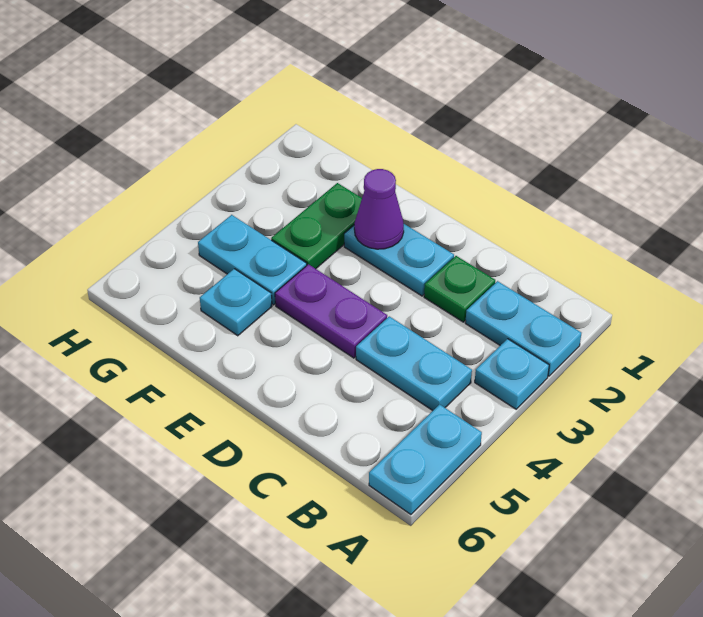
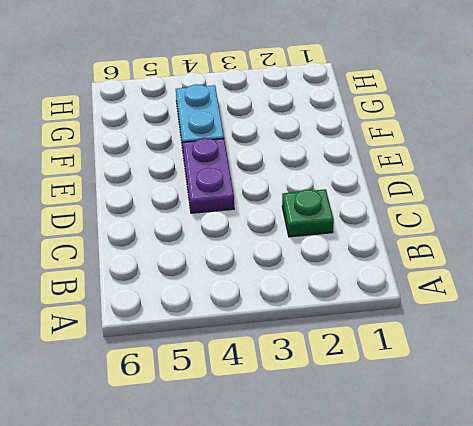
none -> cyan plate A2:B2 level 1
none -> cyan plate A3 level 1

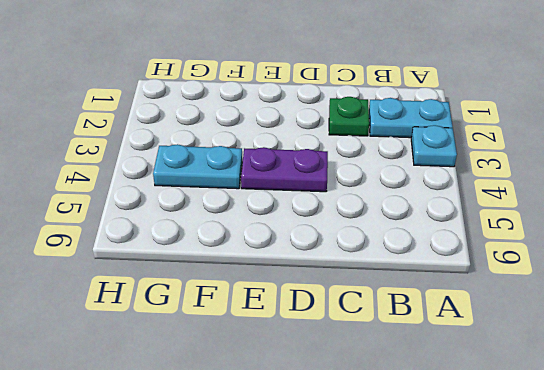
none -> cyan plate A5:A6 level 1
none -> cyan plate B4:C4 level 1

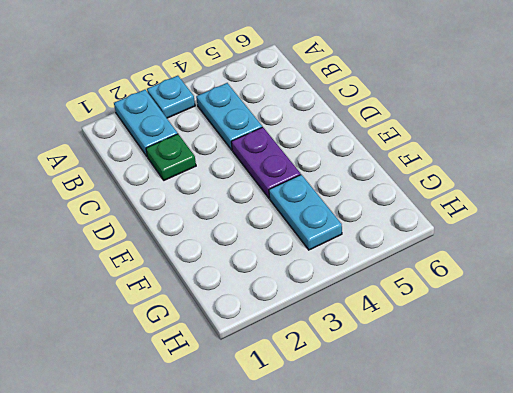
none -> cyan plate A5:A6 level 1
none -> cyan plate D2:E2 level 1

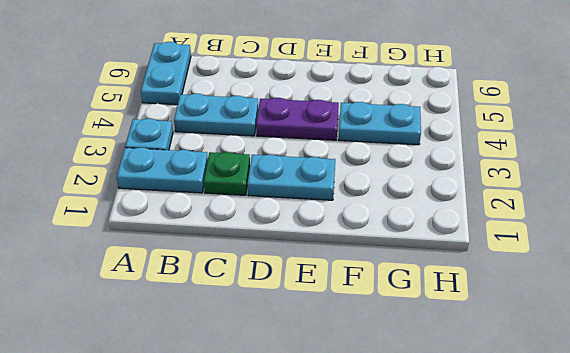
none -> green plate F2:F3 level 1
none -> cyan plate F5 level 1

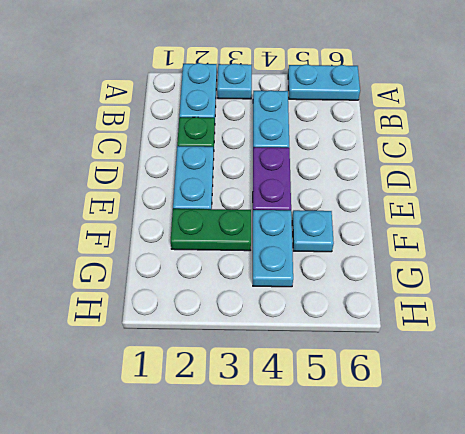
none -> purple cone E2 level 2

